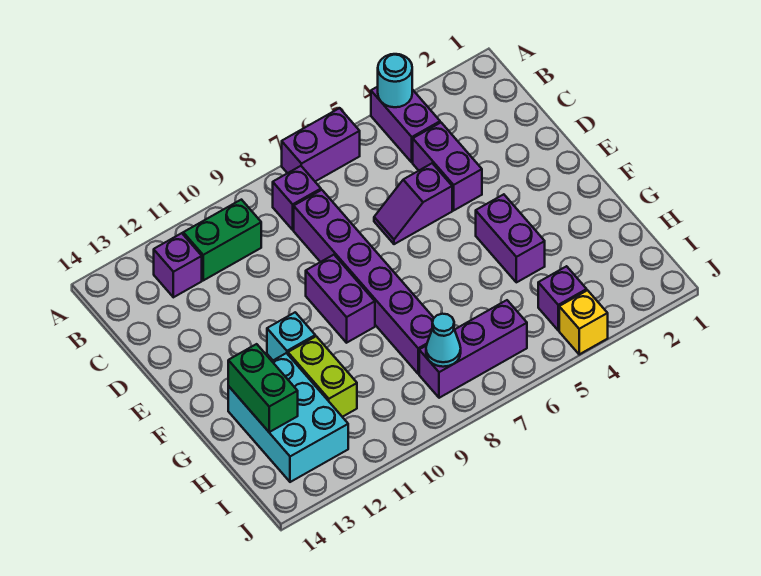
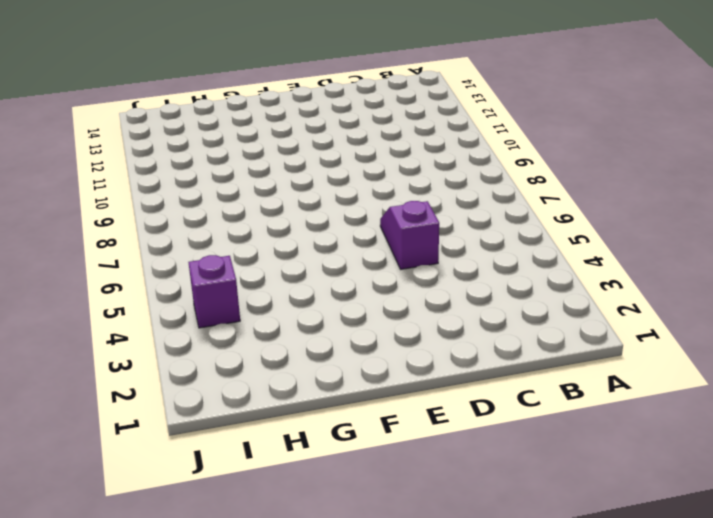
none -> purple brick A4:B4 level 1
none -> purple brick A6:A7 level 1
none -> purple brick B8 level 1

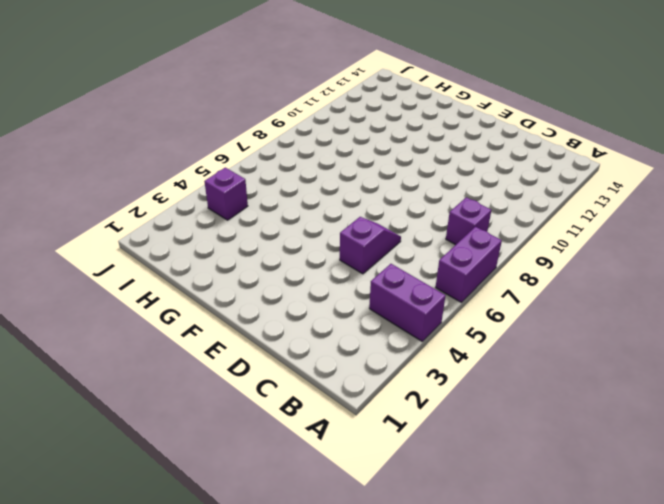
none -> green brick B10:B11 level 1
none -> purple brick B12 level 1
none -> purple brick C4:D4 level 1

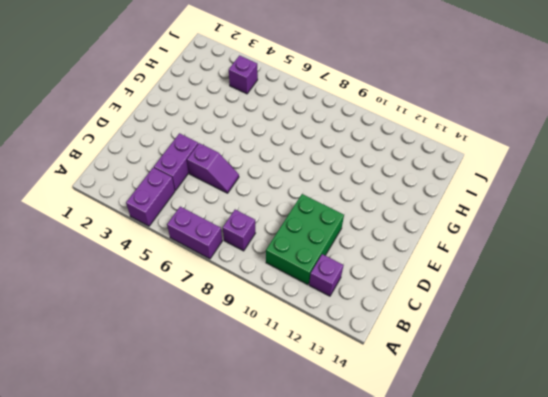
green brick B10:D11 level 1 -> green brick B10:B11 level 1
none -> purple brick C8:H8 level 1
none -> purple brick E9:F9 level 1
none -> purple brick F4:G4 level 1

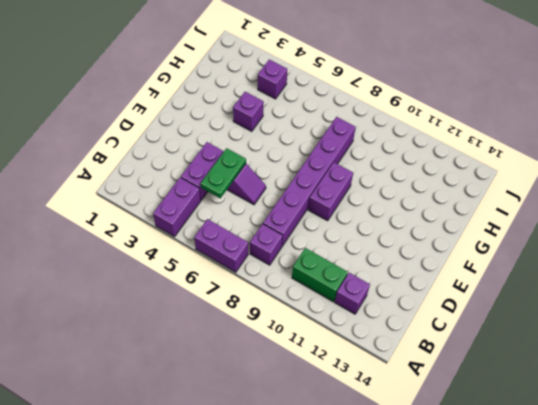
green plate C5:D5 level 2 -> none
purple brick G4 level 1 -> purple brick F4:G4 level 1
none -> cyan brick F11 level 1
none -> lime brick G11:H11 level 1
none -> cyan brick G12:I13 level 1

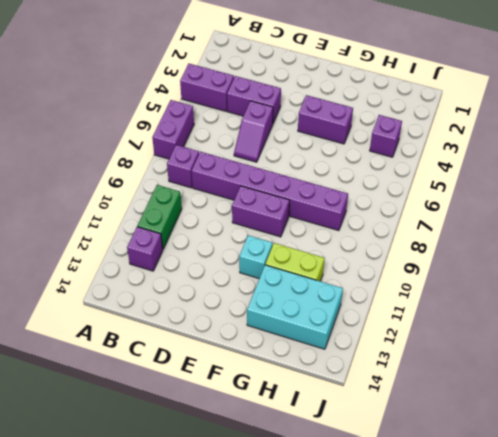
none -> purple brick I6:I8 level 1
none -> yellow brick J4 level 1
none -> cyan round brick A4 level 2

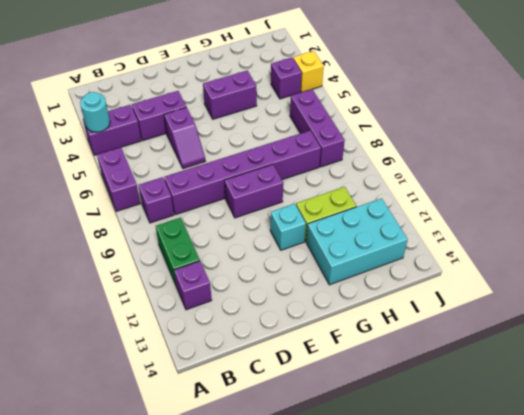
none -> green brick G13:H13 level 2
none -> cyan cone I8 level 2

